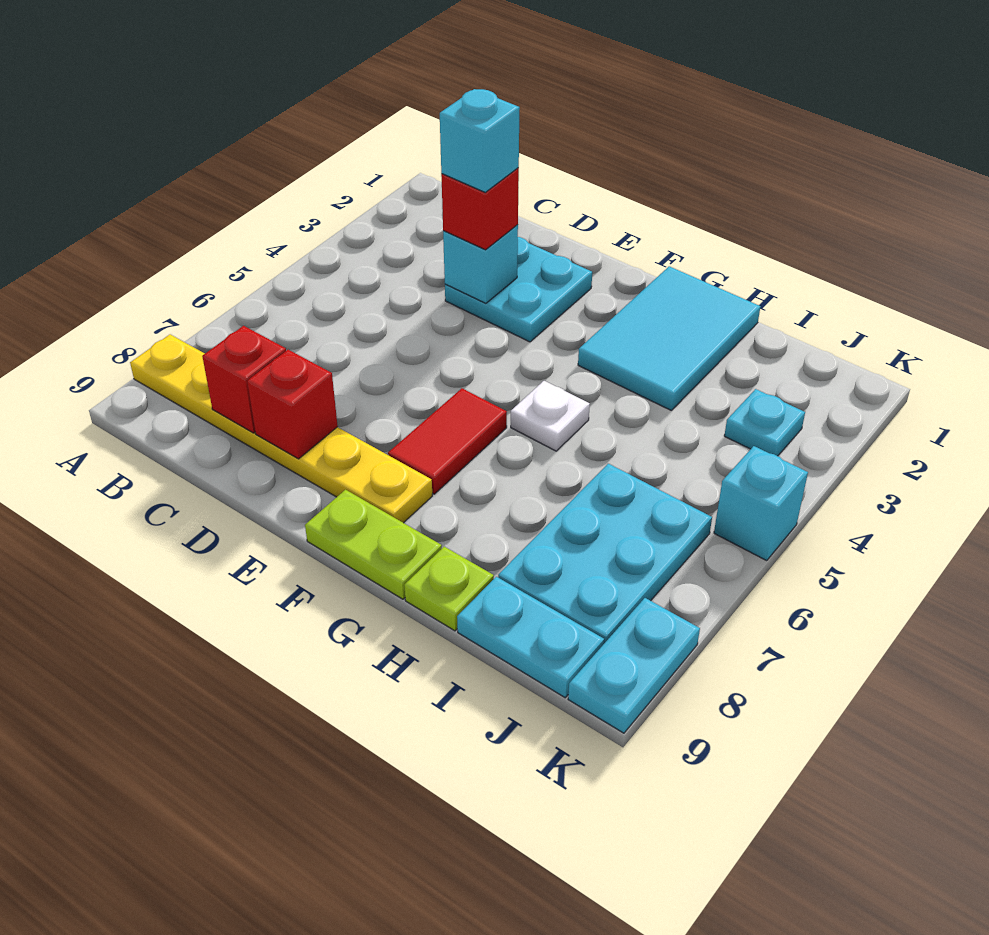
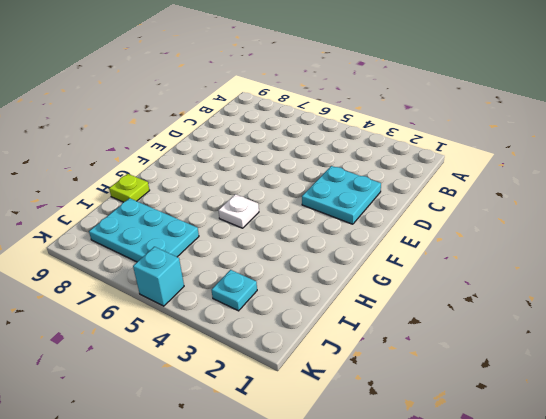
none -> yellow plate A8:F8 level 1
none -> red tile F6:F7 level 1
none -> lime plate F9:G9 level 1

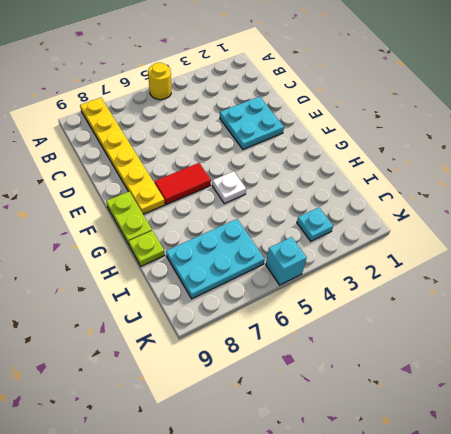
yellow round brick A5 level 1 -> none
none -> cyan tile G1:H3 level 1
none -> cyan plate I9:J9 level 1
none -> cyan plate K8:K9 level 1

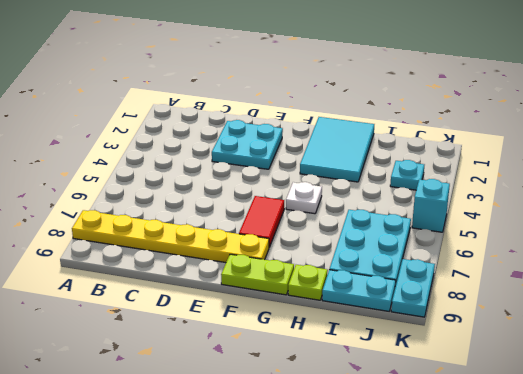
none -> red brick C8 level 2
none -> cyan brick D3 level 2
none -> red brick D8 level 2

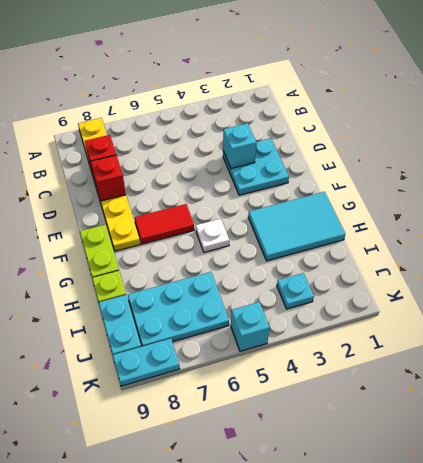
none -> red brick D3 level 3
none -> cyan brick D3 level 4

